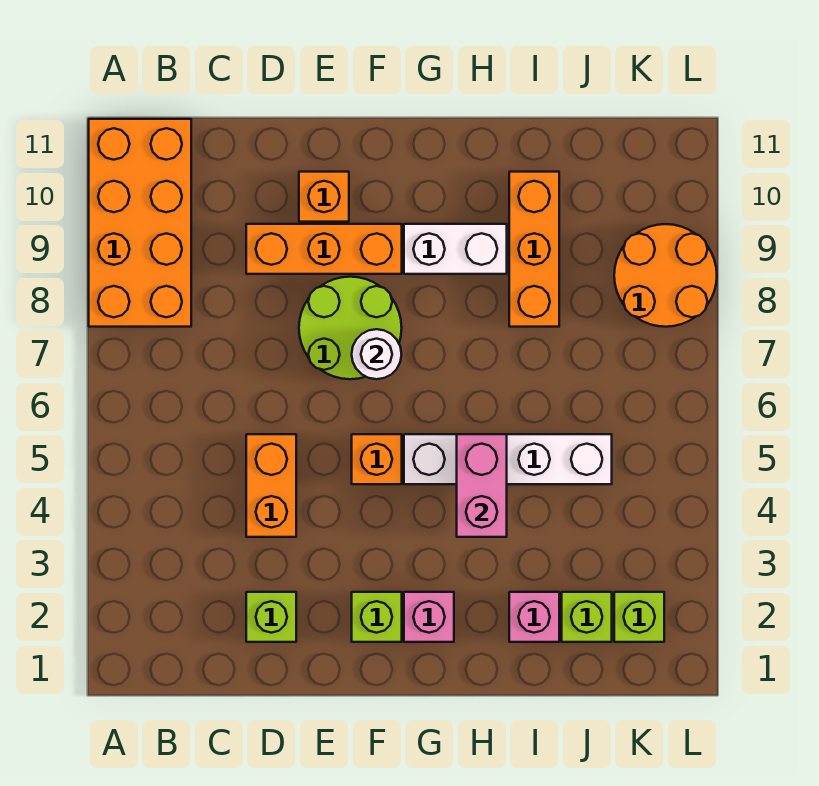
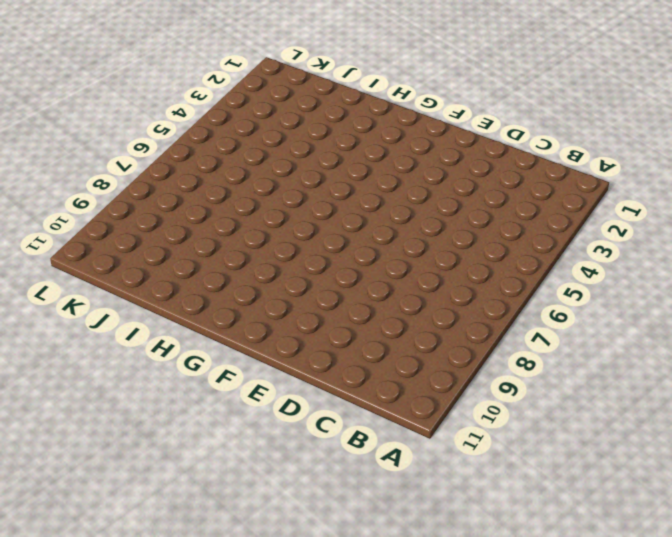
none -> orange brick A8:B11 level 1
none -> lime brick D2 level 1
none -> orange brick D4:D5 level 1

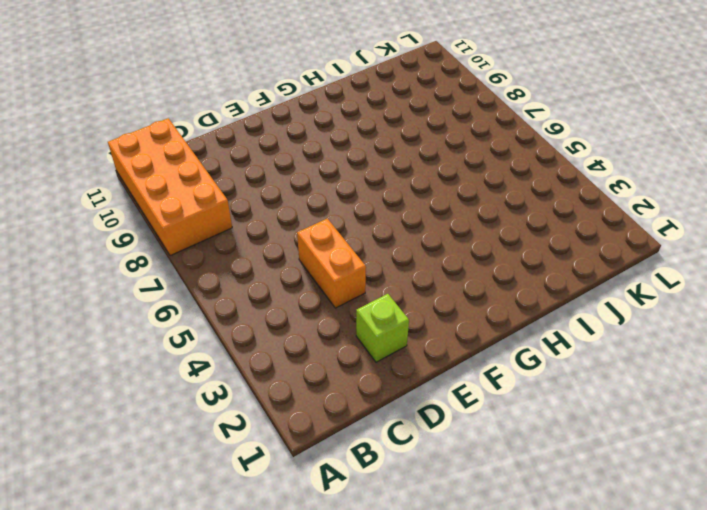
none -> orange brick D9:F9 level 1
none -> lime round brick E7:F8 level 1
none -> orange brick E10 level 1

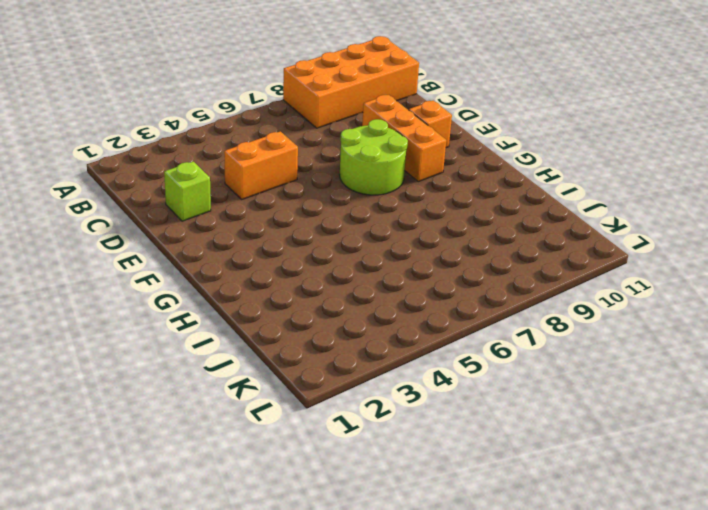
none -> lime brick F2 level 1
none -> orange brick F5 level 1
none -> pink brick G2 level 1

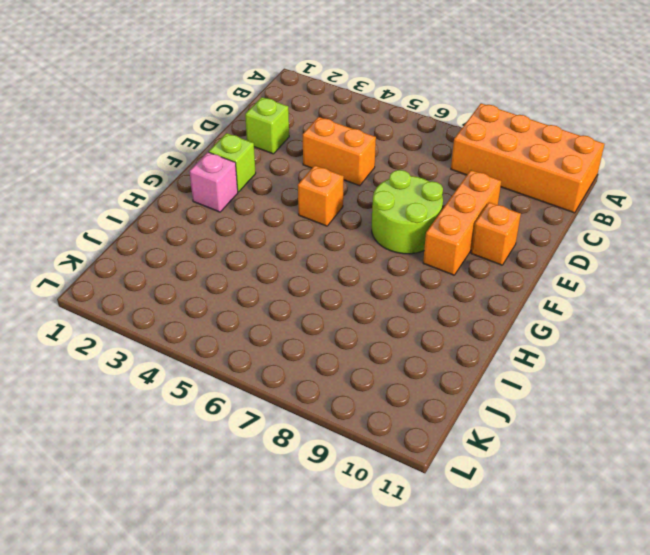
none -> white brick G5:J5 level 1
none -> white brick G9:H9 level 1
none -> pink brick I2 level 1

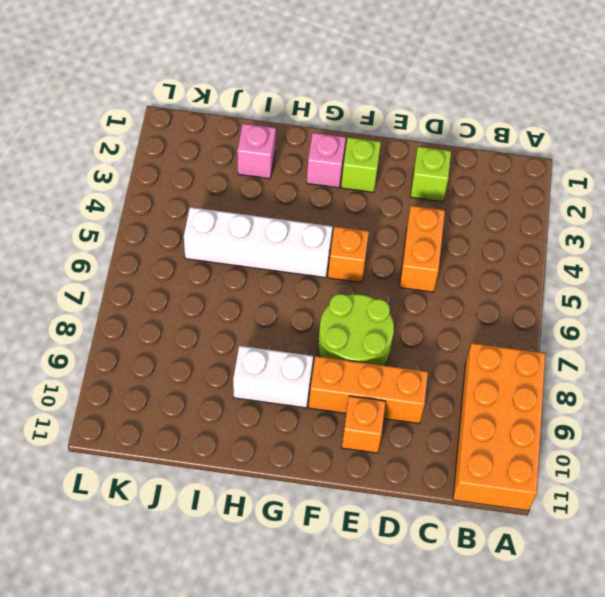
none -> orange brick I8:I10 level 1
none -> lime brick J2 level 1
none -> lime brick K2 level 1

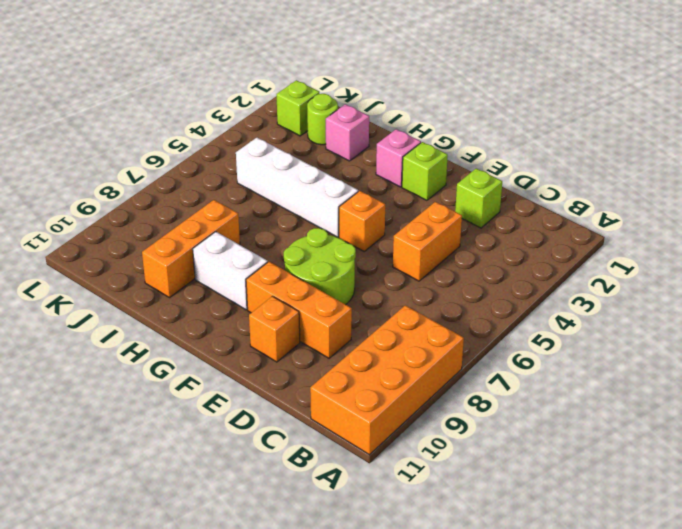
lime round brick J2 level 1 -> lime brick J2 level 1
none -> orange round brick K8:L9 level 1
none -> white round brick F7 level 2
none -> pink brick H4:H5 level 2

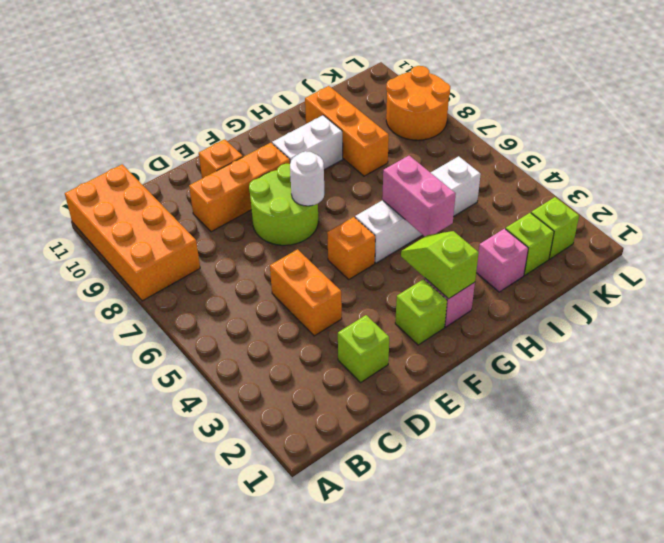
lime slope G2:G3 level 2 top 2 -> none

